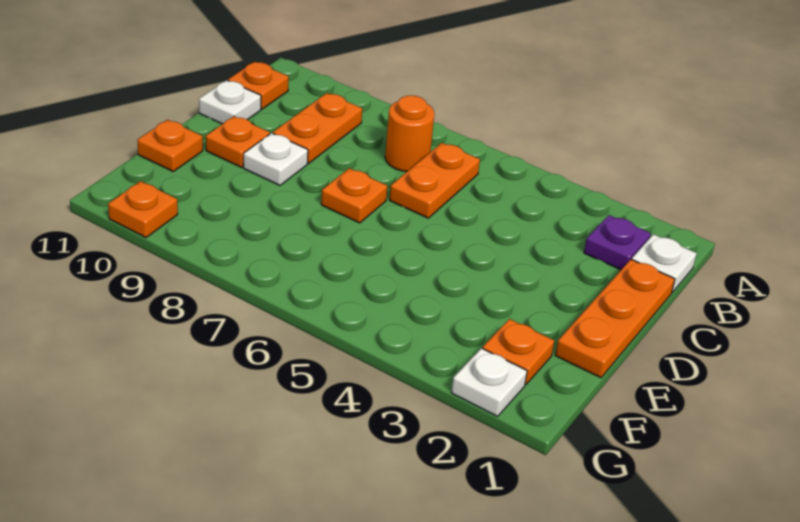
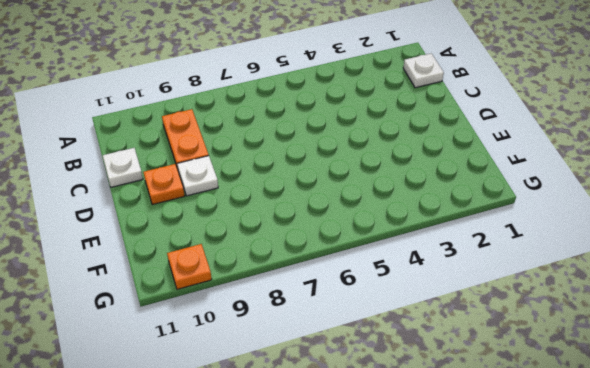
none -> purple plate B2 level 1
none -> orange plate B6:C6 level 1
none -> orange round brick B7 level 1

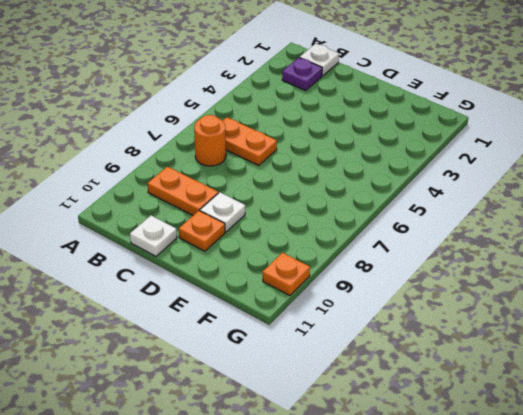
none -> orange plate B11 level 1
none -> orange plate C1:E1 level 1
none -> orange plate D7 level 1

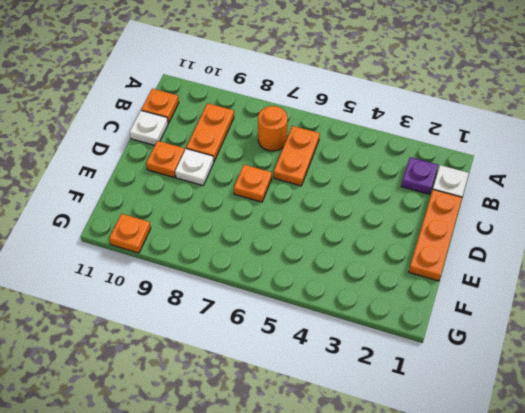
none -> orange plate E11 level 1
none -> orange plate F2 level 1
none -> white plate G2 level 1

